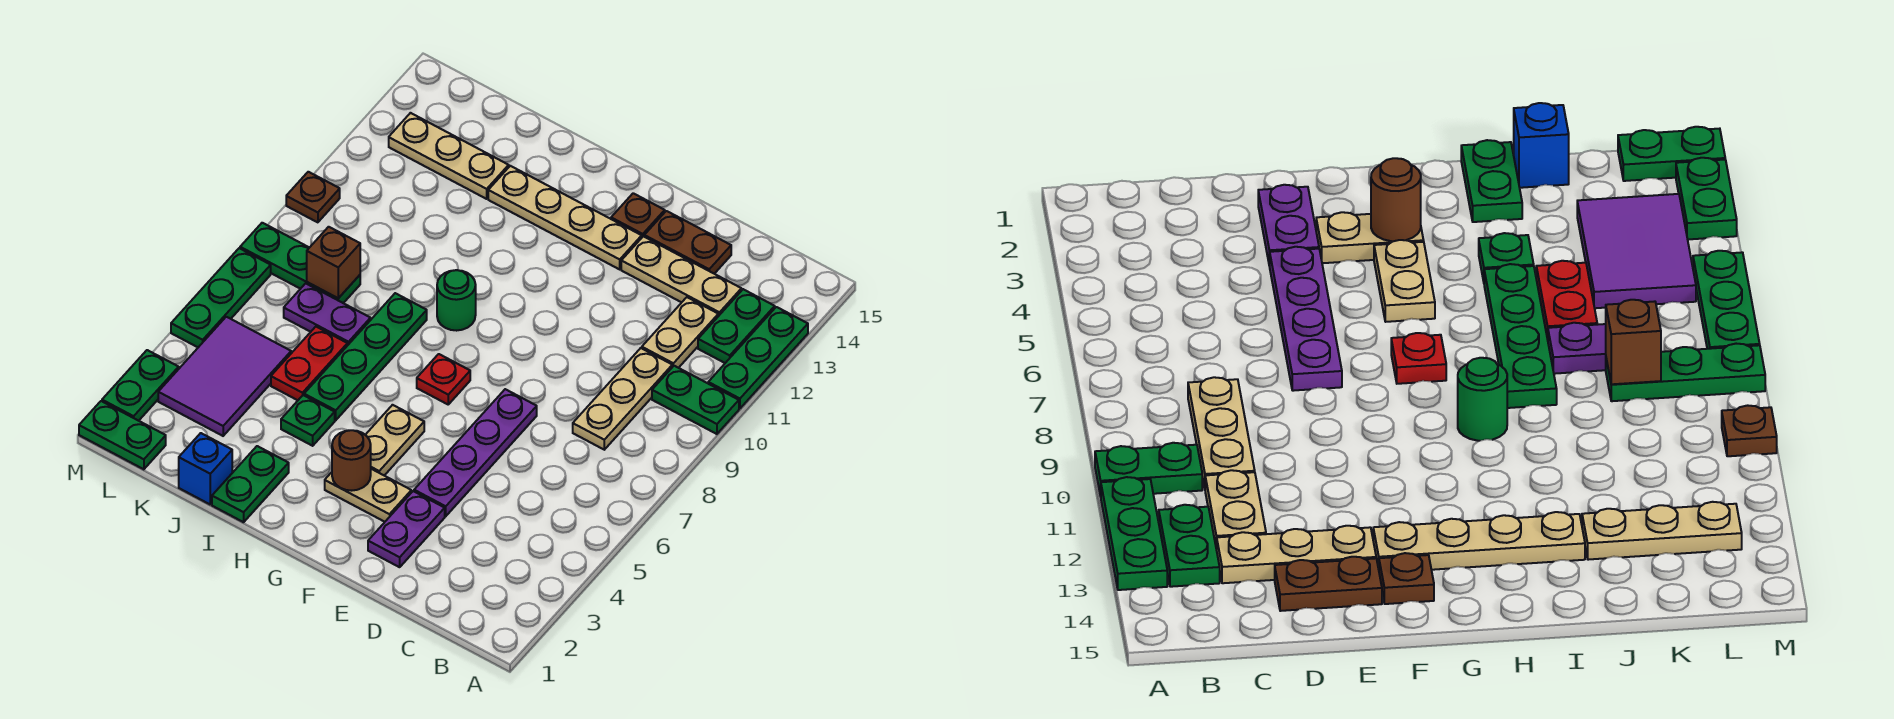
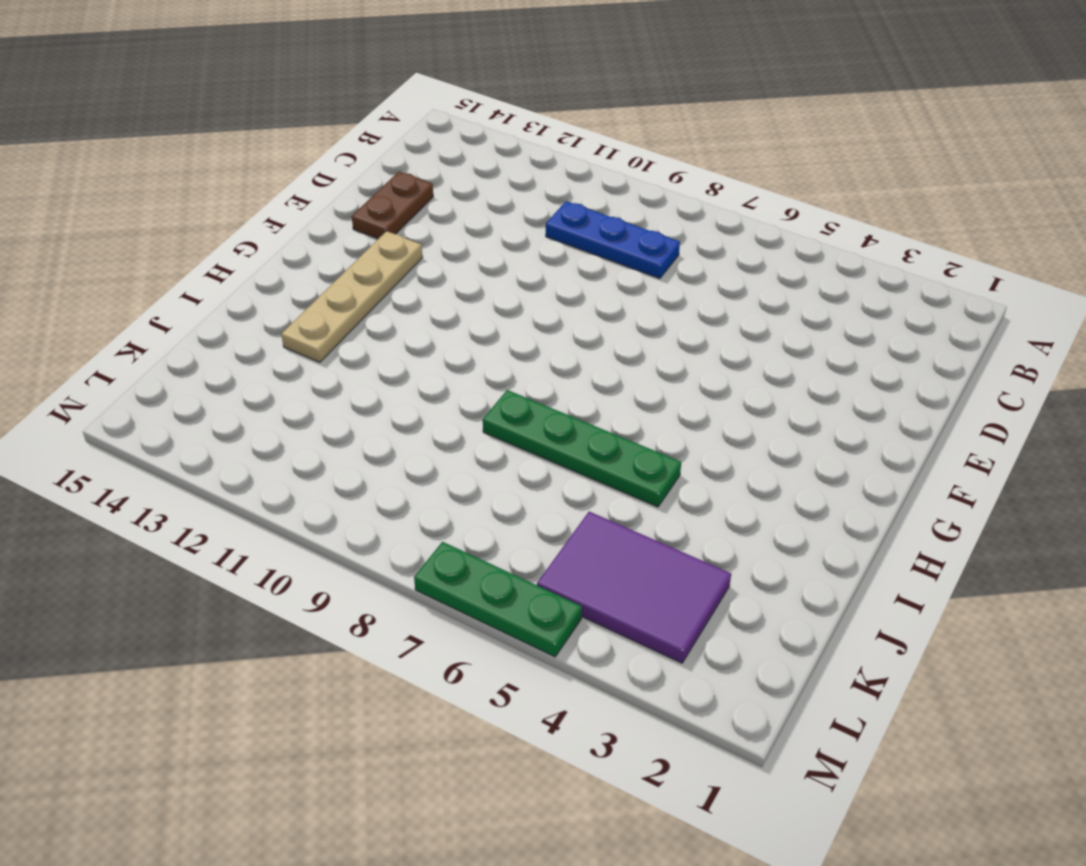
blue plate C8:C10 level 1 -> tan plate C8:C10 level 1
none -> green plate A10:B10 level 1
none -> green plate A11:A13 level 1
none -> green plate B12:B13 level 1
none -> tan plate C11:C12 level 1

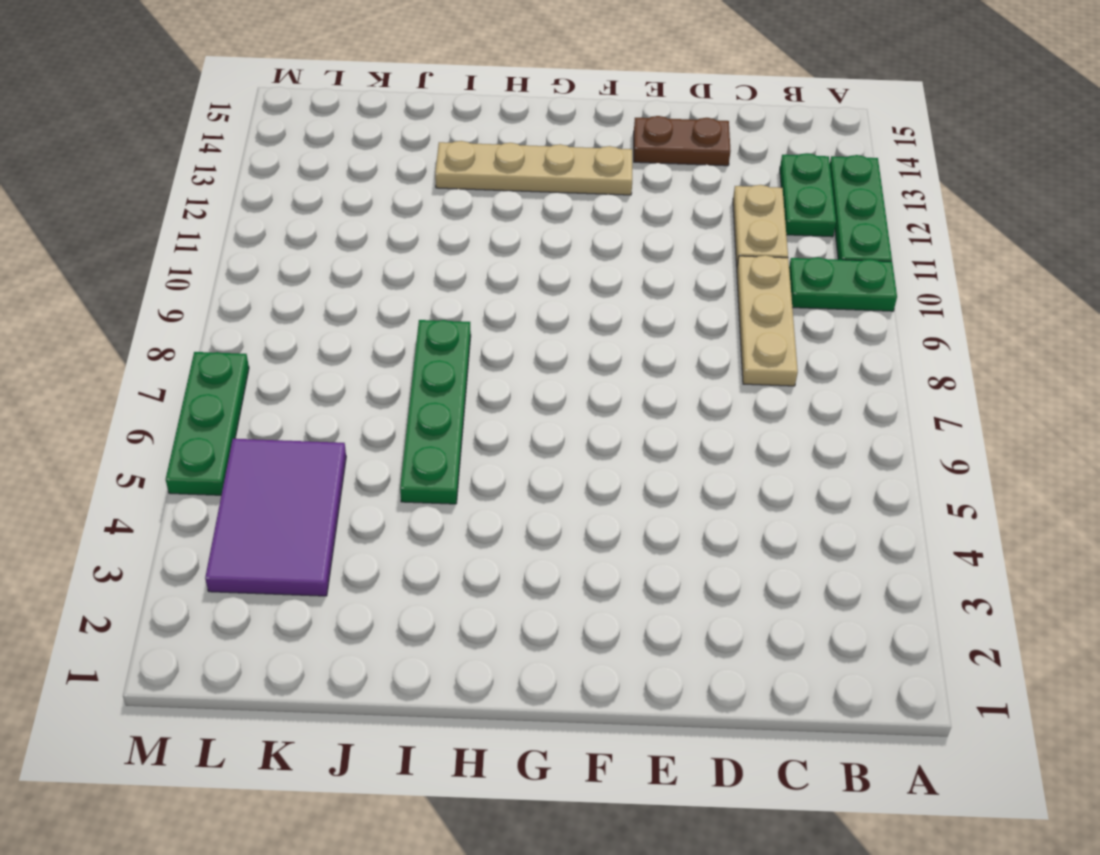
none -> tan plate C13:E13 level 1
none -> purple plate E2:E3 level 1
none -> purple plate E4:E7 level 1
none -> tan plate F3:G3 level 1

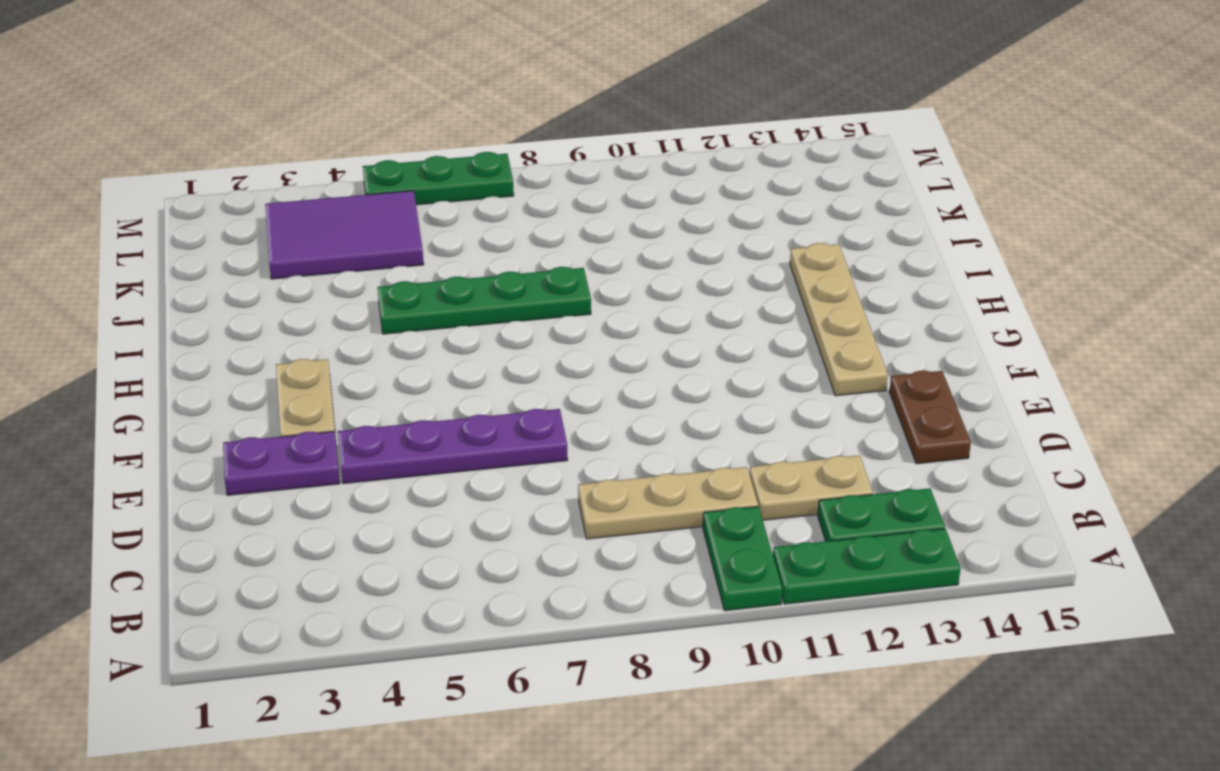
none -> tan plate C13:E13 level 1
none -> brown plate F14 level 1
none -> tan plate G4:G5 level 1
none -> red plate G7 level 1

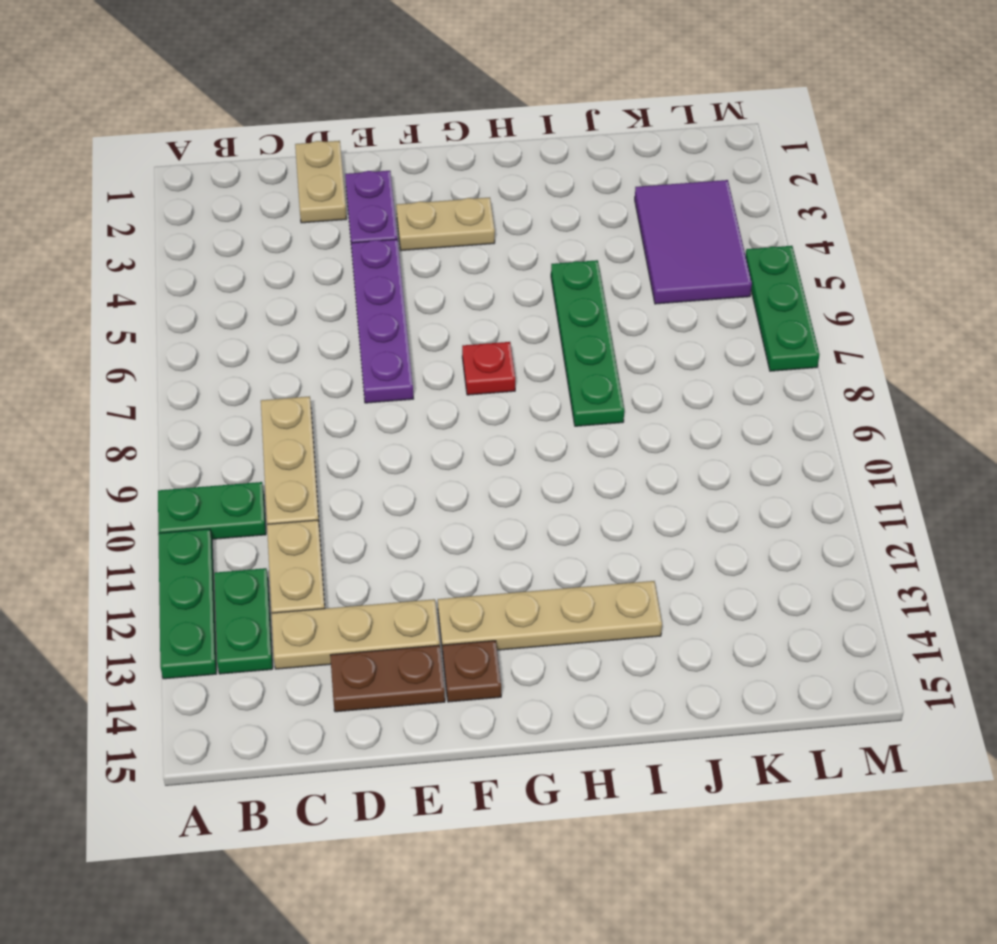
tan plate D1:D2 level 1 -> tan plate G4:G5 level 1
none -> green round brick H9 level 1
none -> green plate I1:I2 level 1
none -> green plate I4 level 1
none -> blue brick J1 level 1

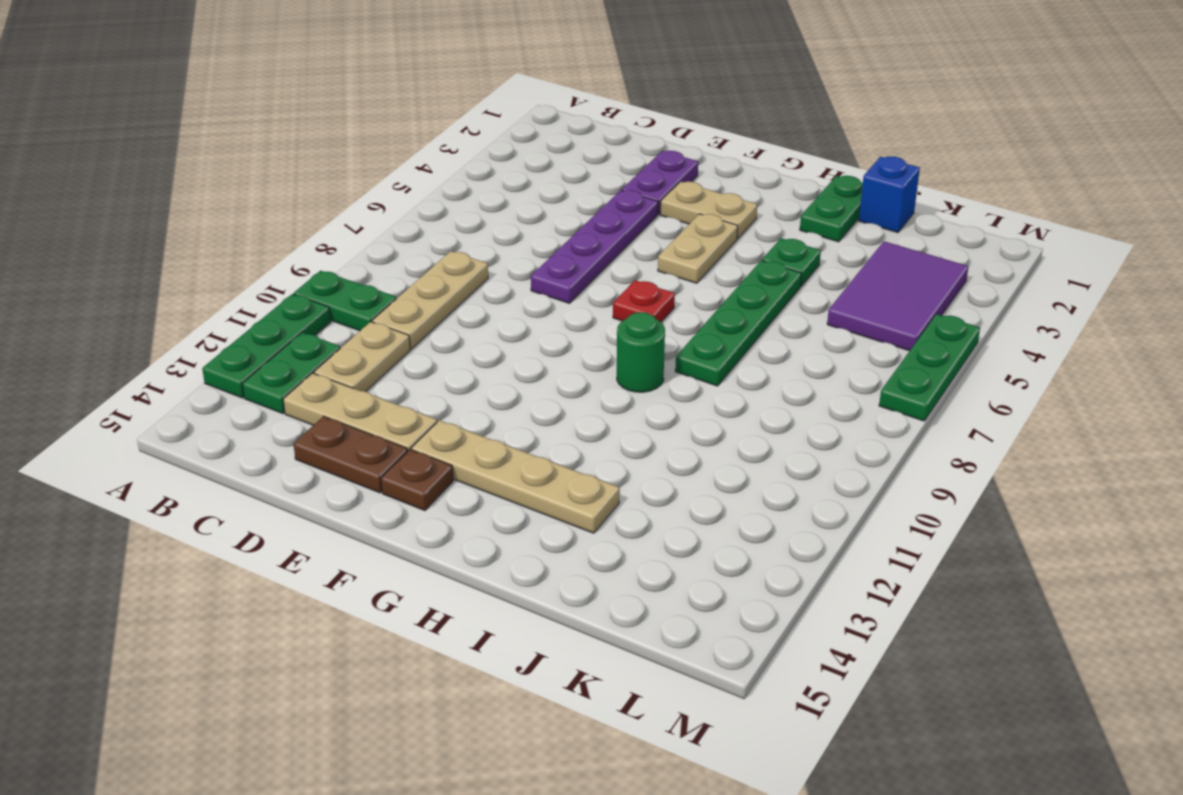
none -> red plate J5:J6 level 1
none -> purple plate J7:K7 level 1
none -> tan plate J13:L13 level 1
none -> green plate K8:M8 level 1

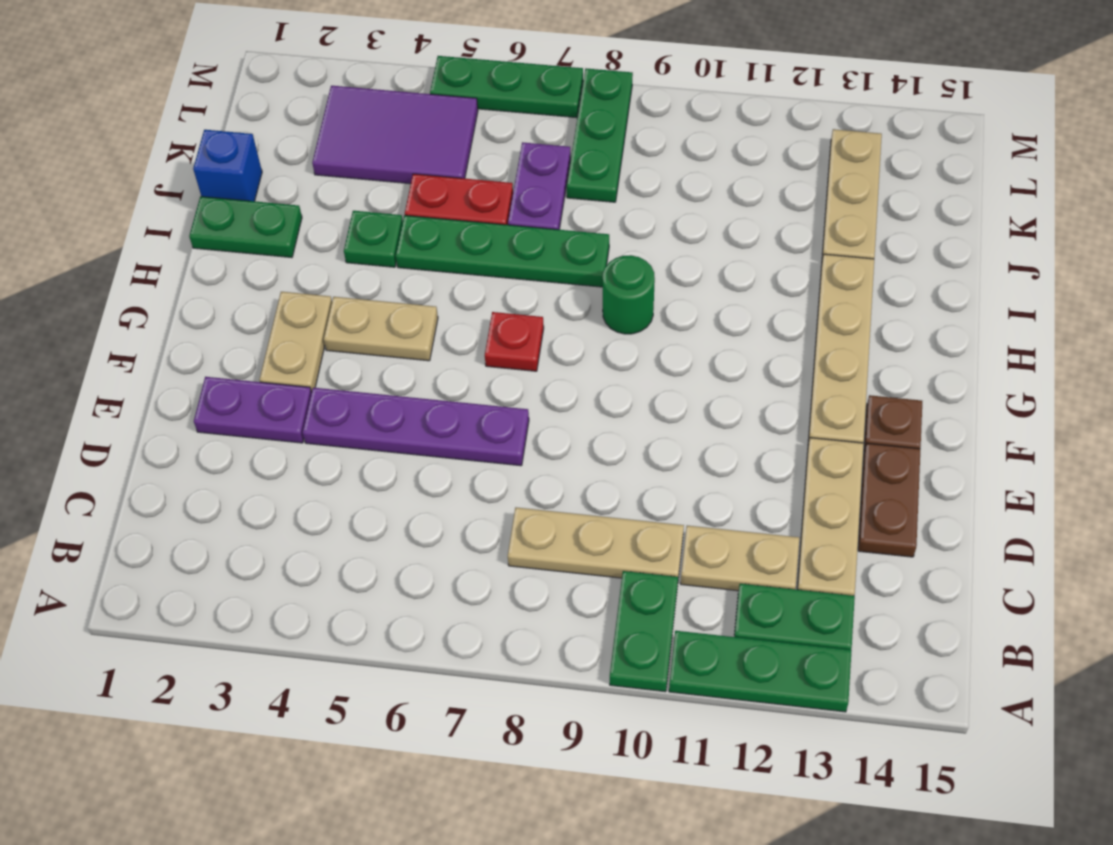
none -> green plate L1:M1 level 1
none -> green plate M2:M3 level 1
none -> brown plate M10 level 1
none -> brown round brick G3 level 2

